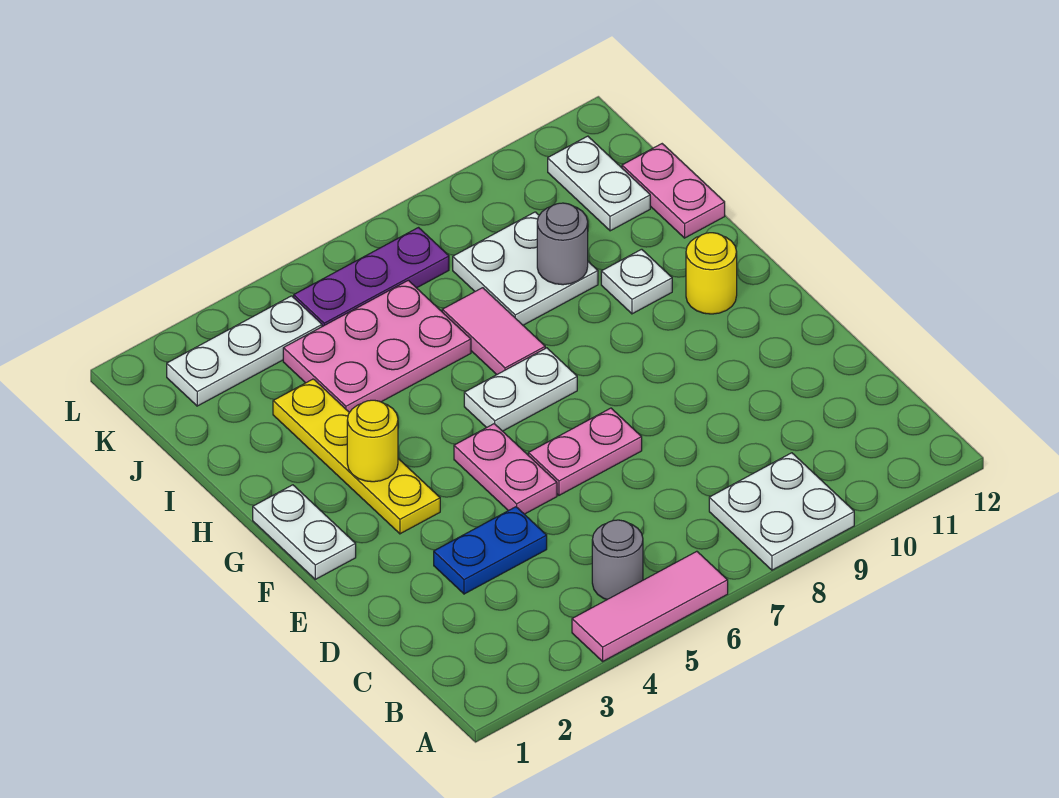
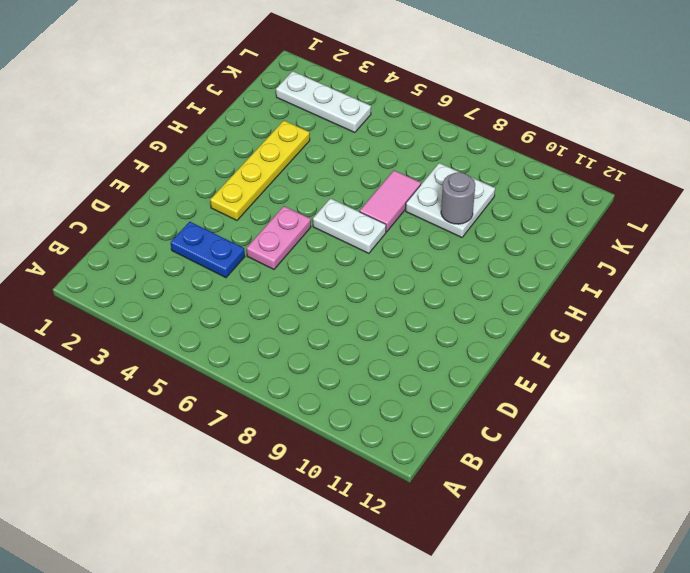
none -> pink tile A4:A6 level 1
none -> white plate A8:B9 level 1
none -> grey round brick B5 level 1

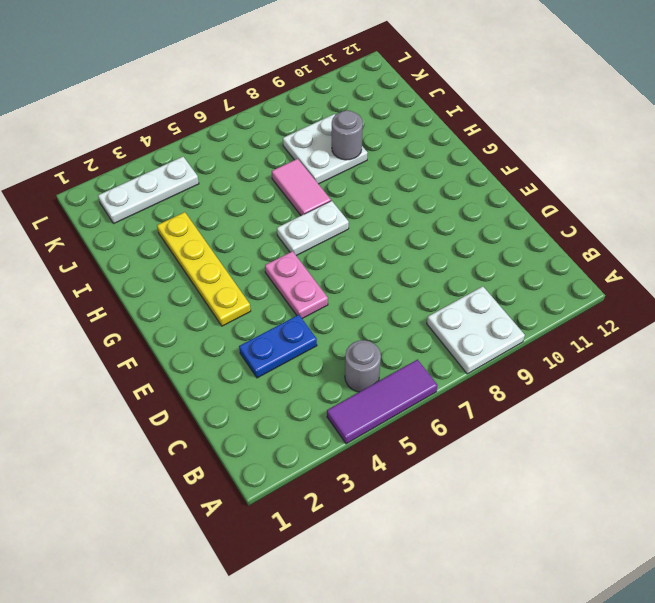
purple tile A4:A6 level 1 -> pink tile A4:A6 level 1
none -> pink plate E6:E7 level 1
none -> white plate F1:G1 level 1
none -> yellow round brick G11 level 1

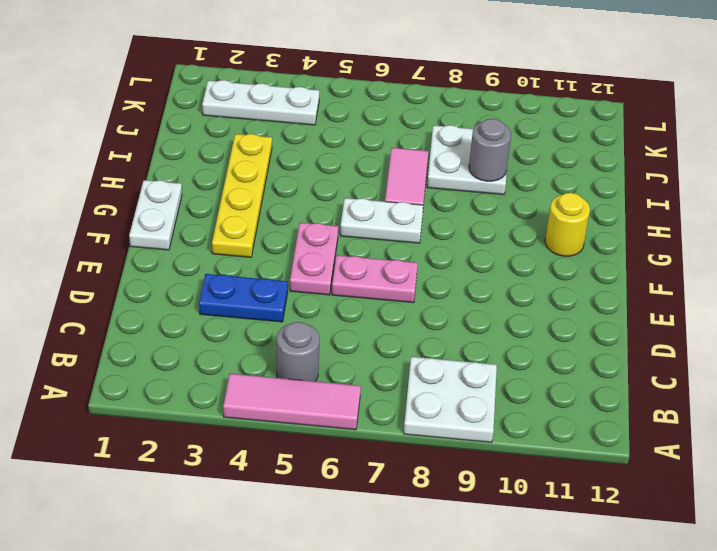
none -> white plate H10 level 1
none -> pink plate I4:J6 level 1
none -> pink plate I12:J12 level 1

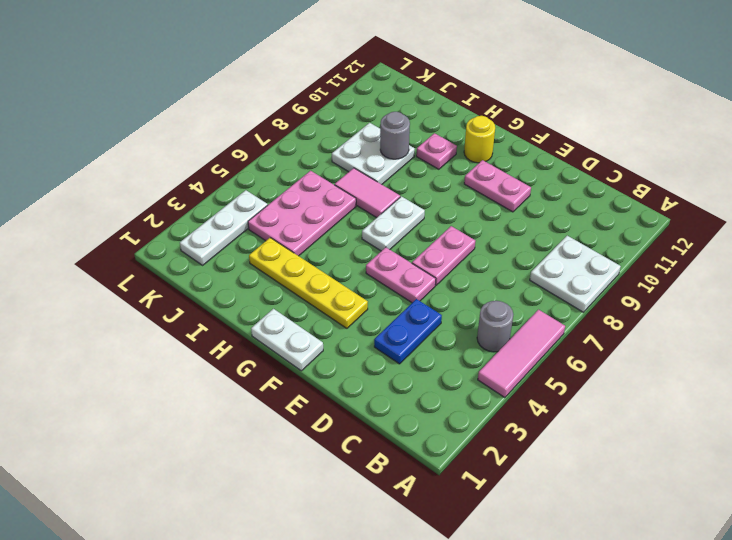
pink plate E10:F10 level 1 -> pink plate I12:J12 level 1
pink plate H10 level 1 -> white plate H10 level 1
none -> white plate J11:K11 level 1
none -> purple plate K5:K7 level 1
none -> yellow round brick G3 level 2

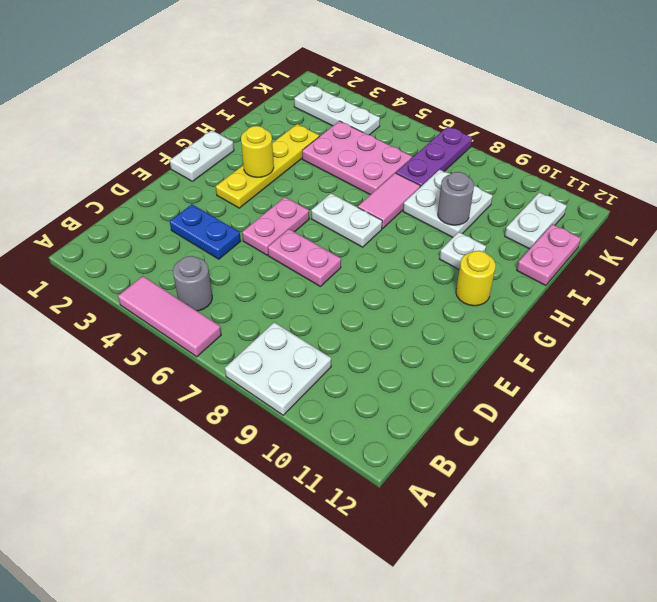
purple plate J7:L7 level 1 -> purple plate K5:K7 level 1

